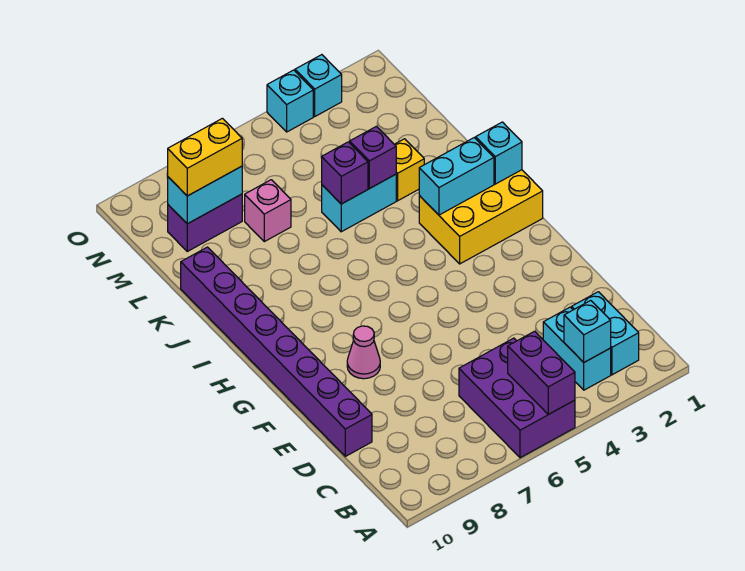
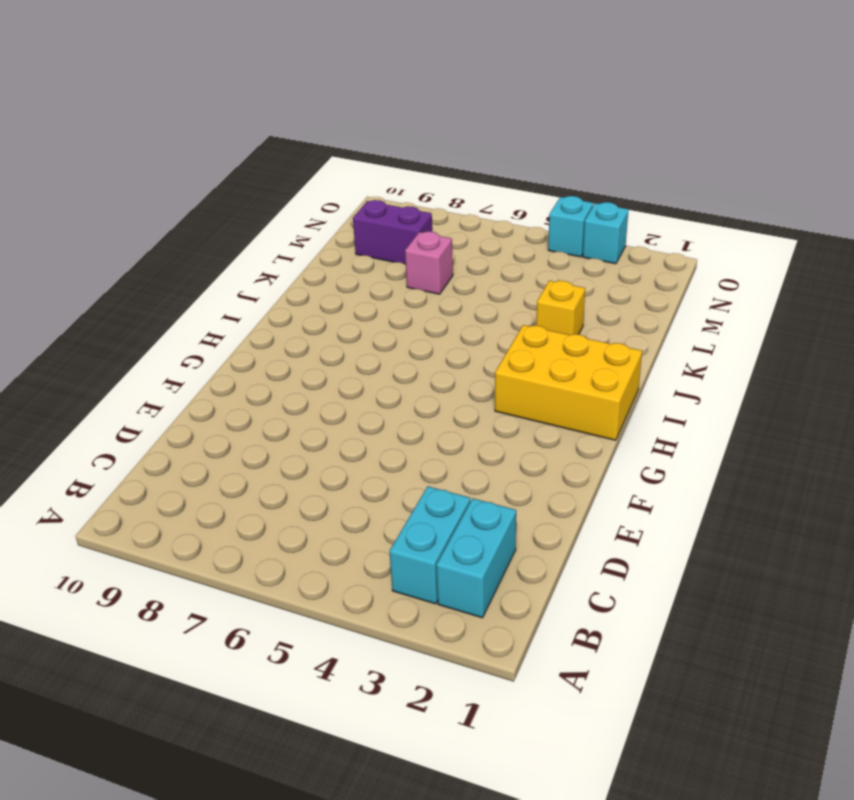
none -> purple brick A5:C6 level 1
none -> purple brick D10:K10 level 1
none -> pink cone F8 level 1

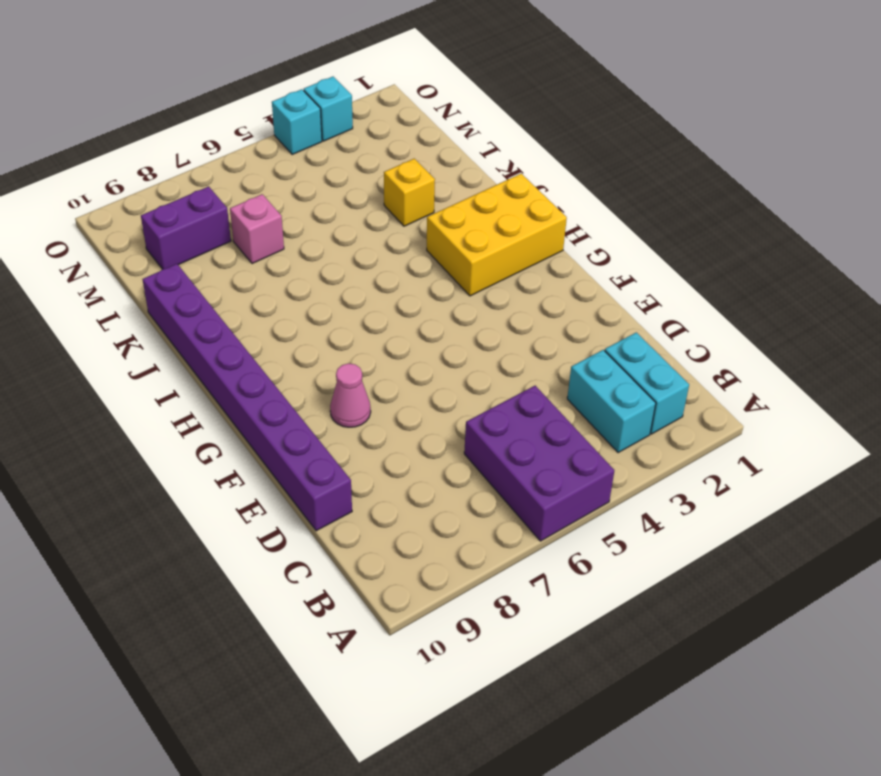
none -> cyan brick K4:K5 level 1
none -> purple brick A5:B5 level 2
none -> cyan brick B3 level 2

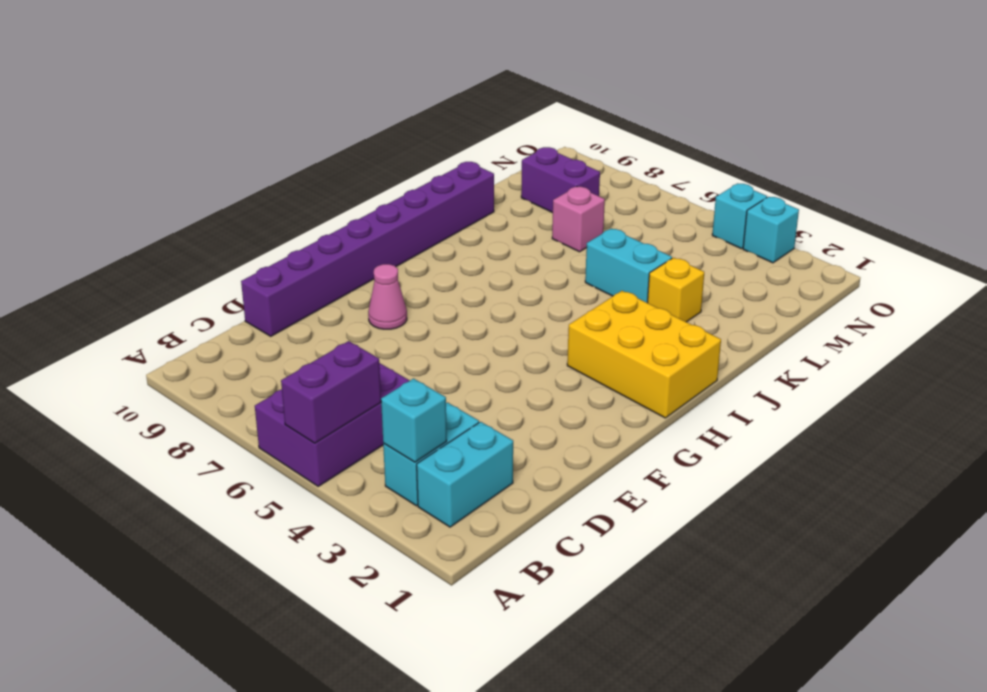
none -> cyan brick I1 level 2
none -> cyan brick I2:I3 level 2
none -> purple brick K4 level 2

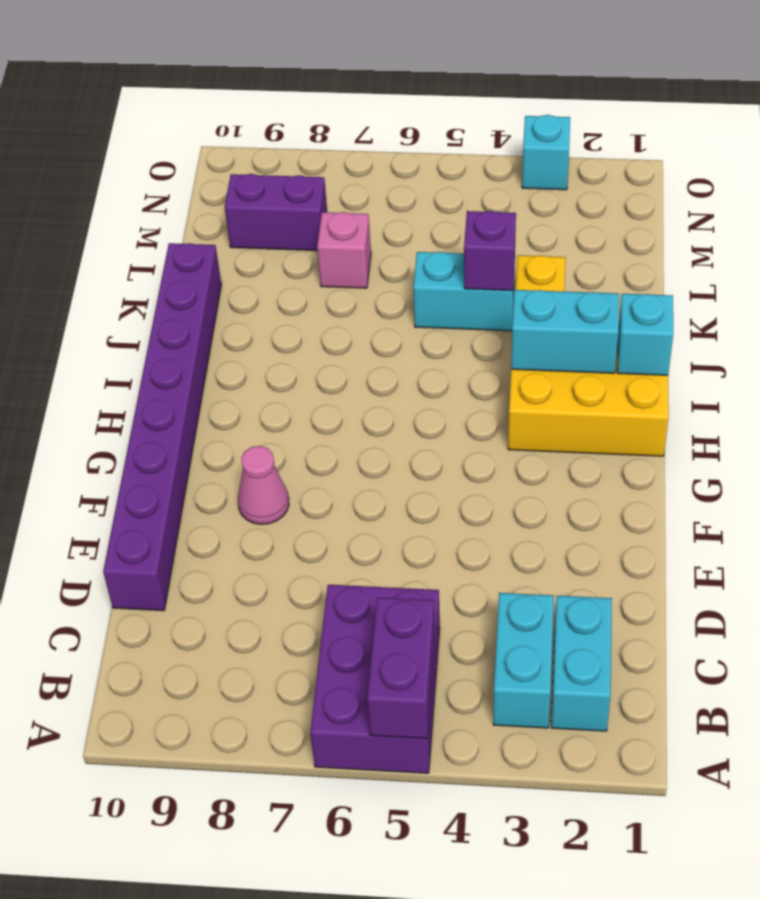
none -> cyan brick O4 level 1
none -> cyan brick B3 level 2
none -> purple brick K5 level 2

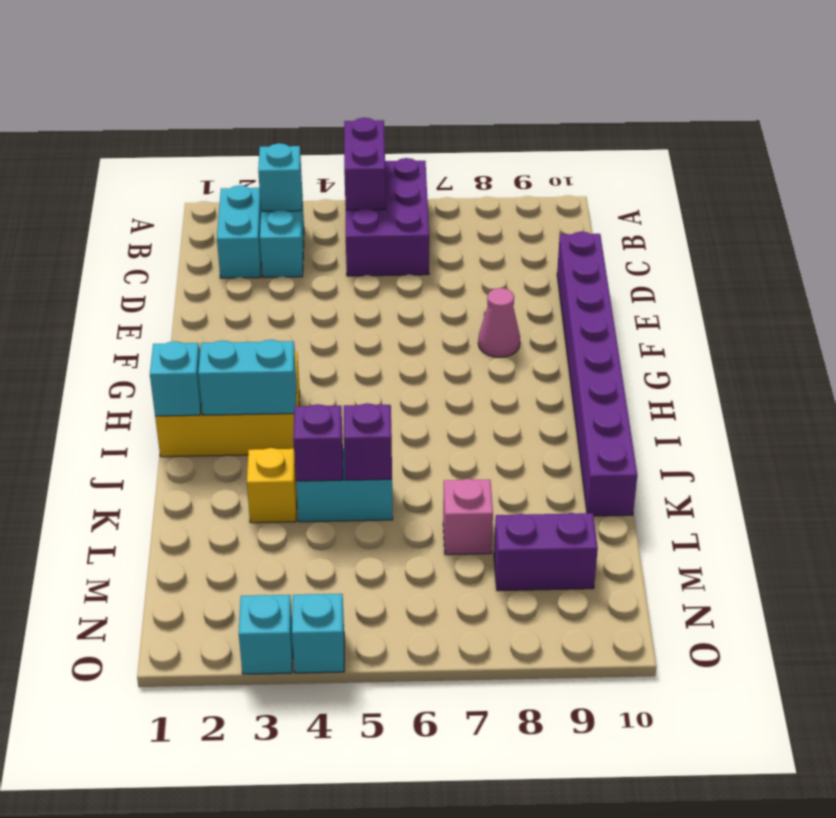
none -> cyan brick M8:M9 level 2
none -> yellow brick M8:M9 level 3

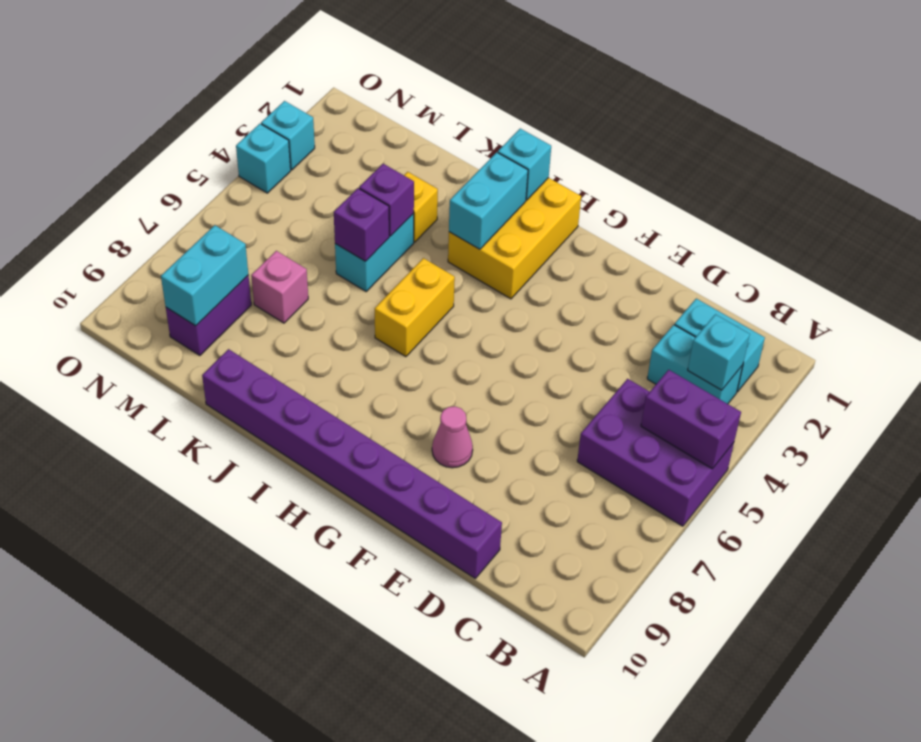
yellow brick I5:I6 level 1 -> yellow brick M8:M9 level 3

